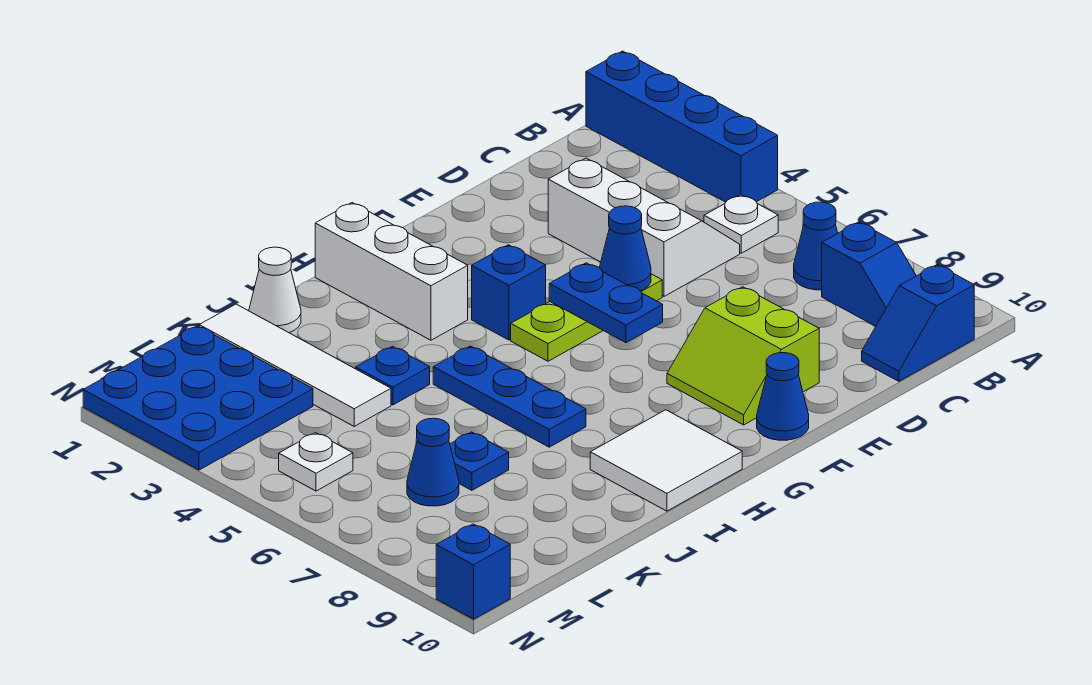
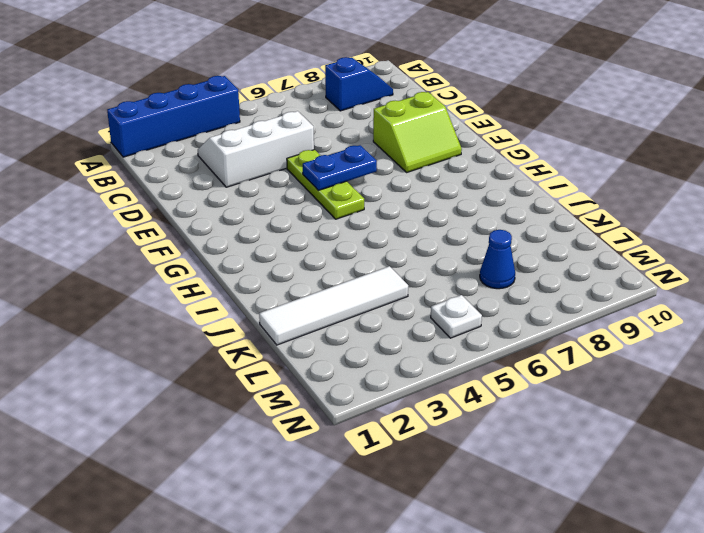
none -> white plate B5 level 1
none -> blue cone B7 level 1
none -> blue slope B10:C10 level 1 top B

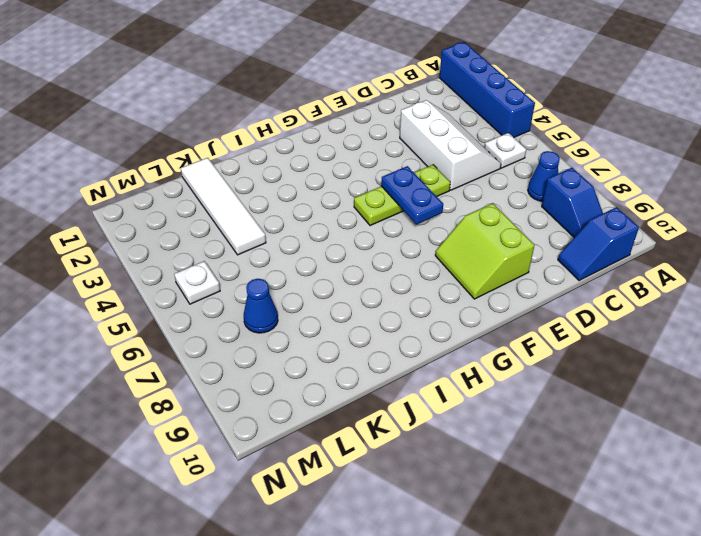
none -> blue cone F10 level 1
none -> blue brick G4 level 1
none -> white brick H1:H3 level 1

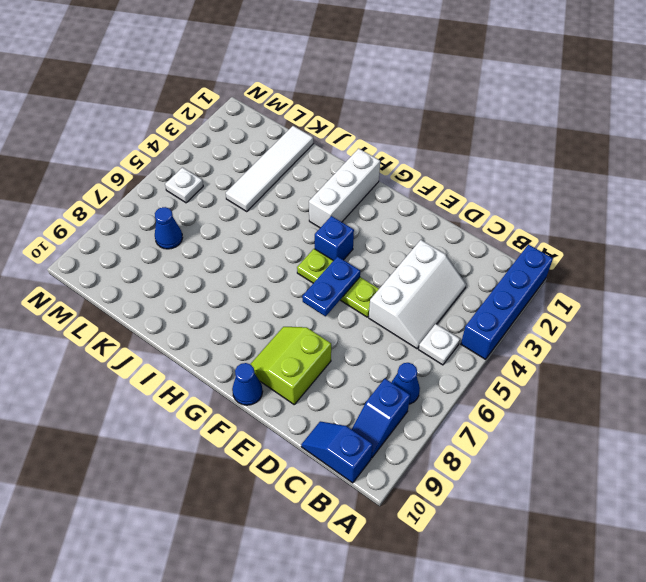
none -> white tile H9:I10 level 1
none -> blue plate I5:I7 level 1
none -> white cone J1 level 1

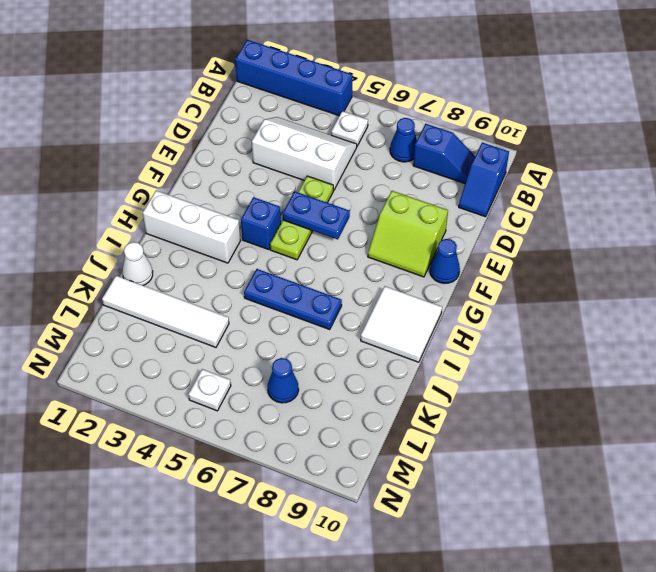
none -> blue plate J4 level 1
none -> blue plate K7 level 1
none -> blue plate L1:N3 level 1

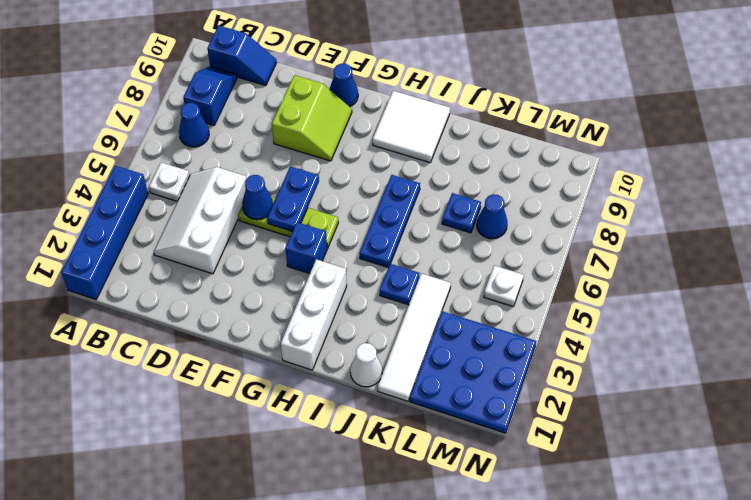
none -> blue brick N10 level 1

